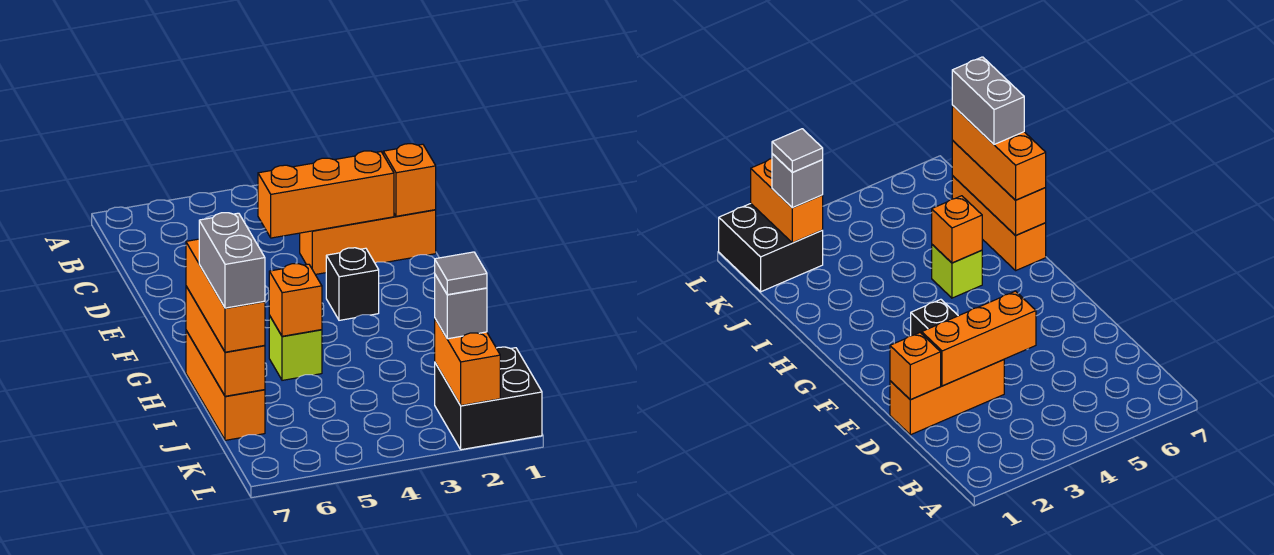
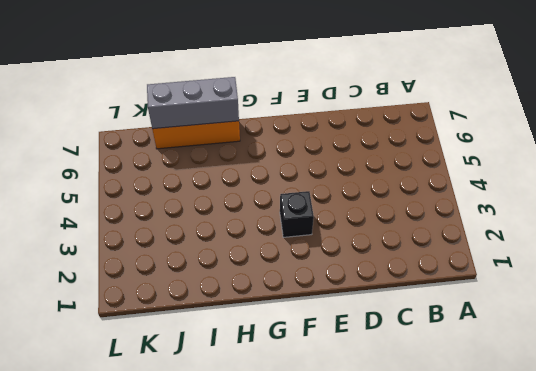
grey brick H7:J7 level 2 -> orange brick H7:J7 level 2
none -> orange brick D1:D3 level 1
none -> lime brick H5 level 1
none -> black brick K1:L2 level 1

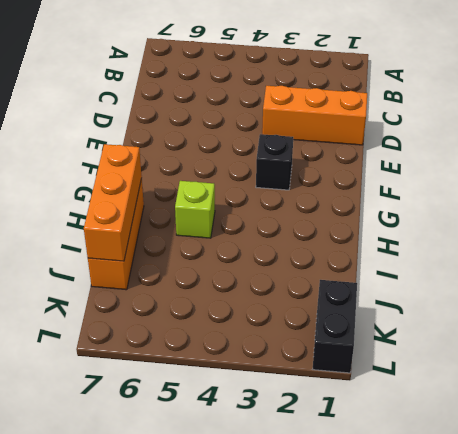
black brick K1:L1 level 1 -> black brick K1:L2 level 1
none -> orange brick D1 level 2
none -> orange brick D2:D4 level 2
none -> orange brick H5 level 2

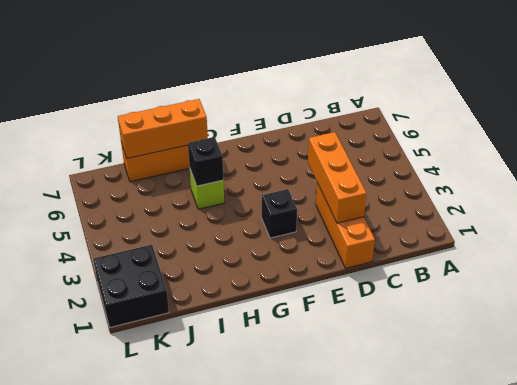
black brick H5 level 2 -> orange brick H5 level 2
none -> orange brick D1 level 2
none -> orange brick K2:L2 level 2
none -> orange brick H7:J7 level 3

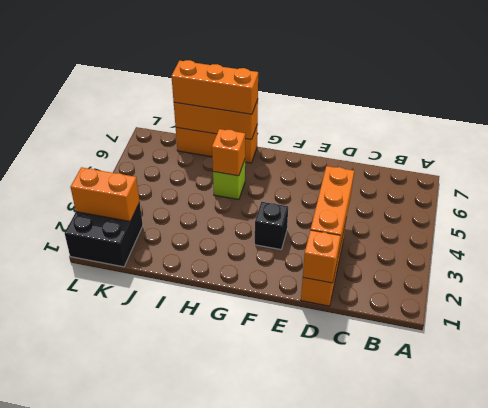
none -> grey brick K2 level 3
none -> grey brick I7:J7 level 4
none -> grey tile K2 level 4

